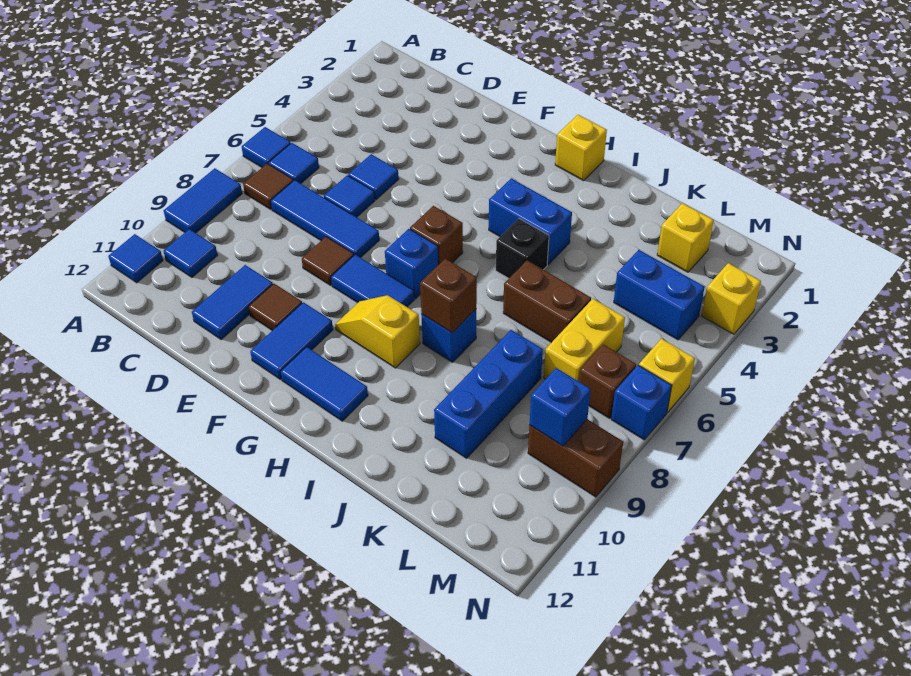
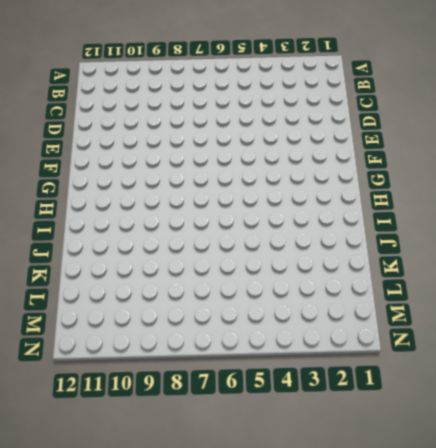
none -> blue tile A6 level 1
none -> blue tile A8:A9 level 1
none -> blue tile A11 level 1
none -> blue tile B6 level 1

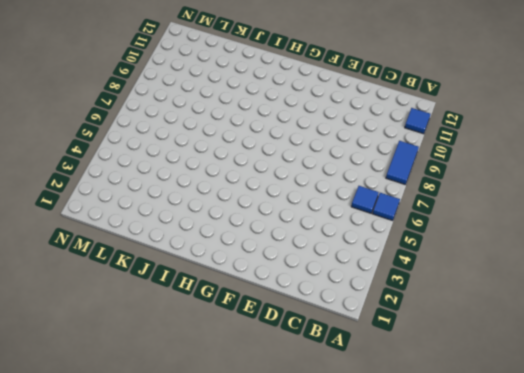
none -> brown tile B7 level 1
none -> blue tile B10 level 1
none -> blue tile C7:E7 level 1
none -> blue tile D5 level 1

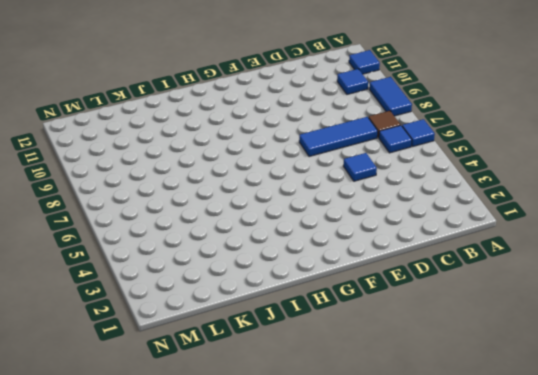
none -> blue tile D6 level 1
none -> blue tile D10:D11 level 1
none -> brown tile E8 level 1
none -> brown tile E10 level 1

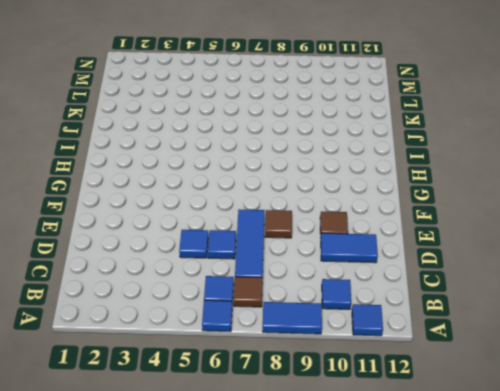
none -> blue tile F8:G8 level 1
none -> blue tile F10:F11 level 1
none -> brown brick G6 level 1
none -> blue brick G7 level 1

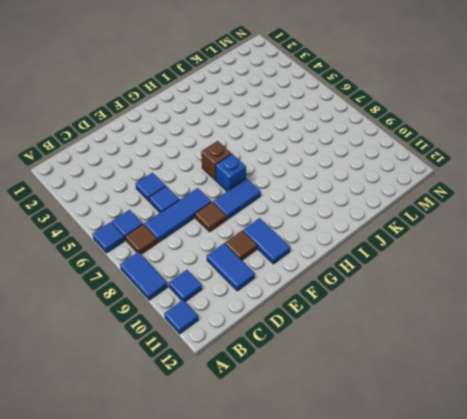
none -> yellow slope G9:H9 level 1 top H
none -> blue tile G11:H11 level 1
none -> yellow brick H1 level 1
none -> blue brick H4:I4 level 1

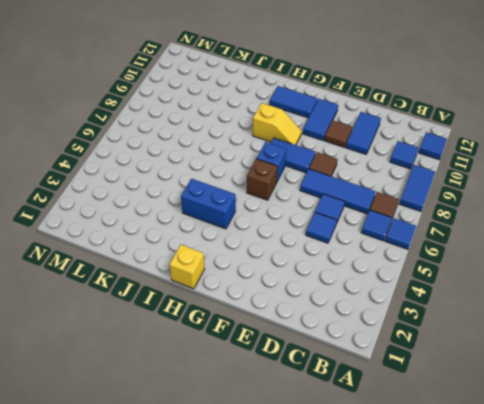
none -> black brick I5 level 1
none -> blue brick I8 level 1
none -> brown brick J6:K6 level 1
none -> blue brick K8:K10 level 1

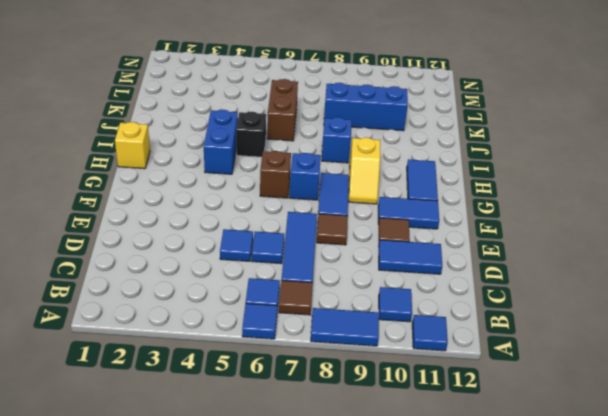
none -> yellow brick L2 level 1
none -> blue brick L4:M4 level 1
none -> yellow brick L6:L7 level 1
none -> brown brick M7 level 1

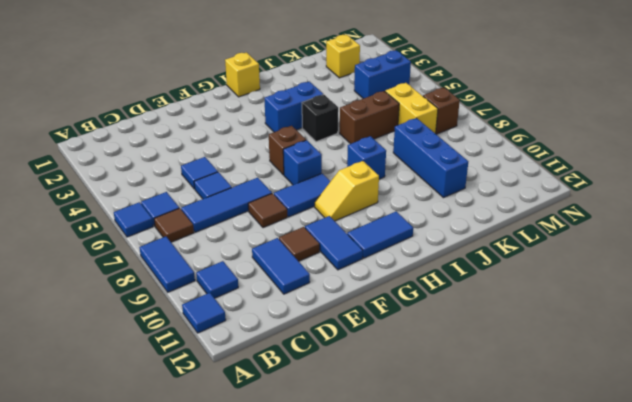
none -> brown brick M9:N9 level 1
none -> yellow brick N3 level 1
none -> yellow brick N6 level 1
none -> blue brick N7 level 1

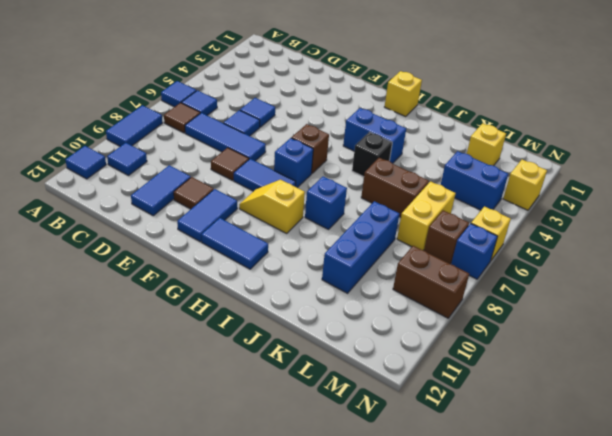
none -> brown brick I8 level 2
none -> blue brick M9 level 2

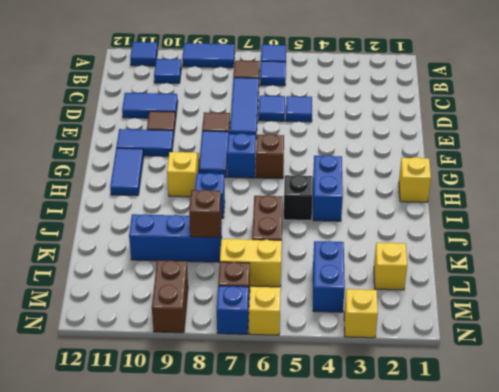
brown brick K8 level 2 -> brown brick I8 level 2
none -> blue brick M9 level 2

